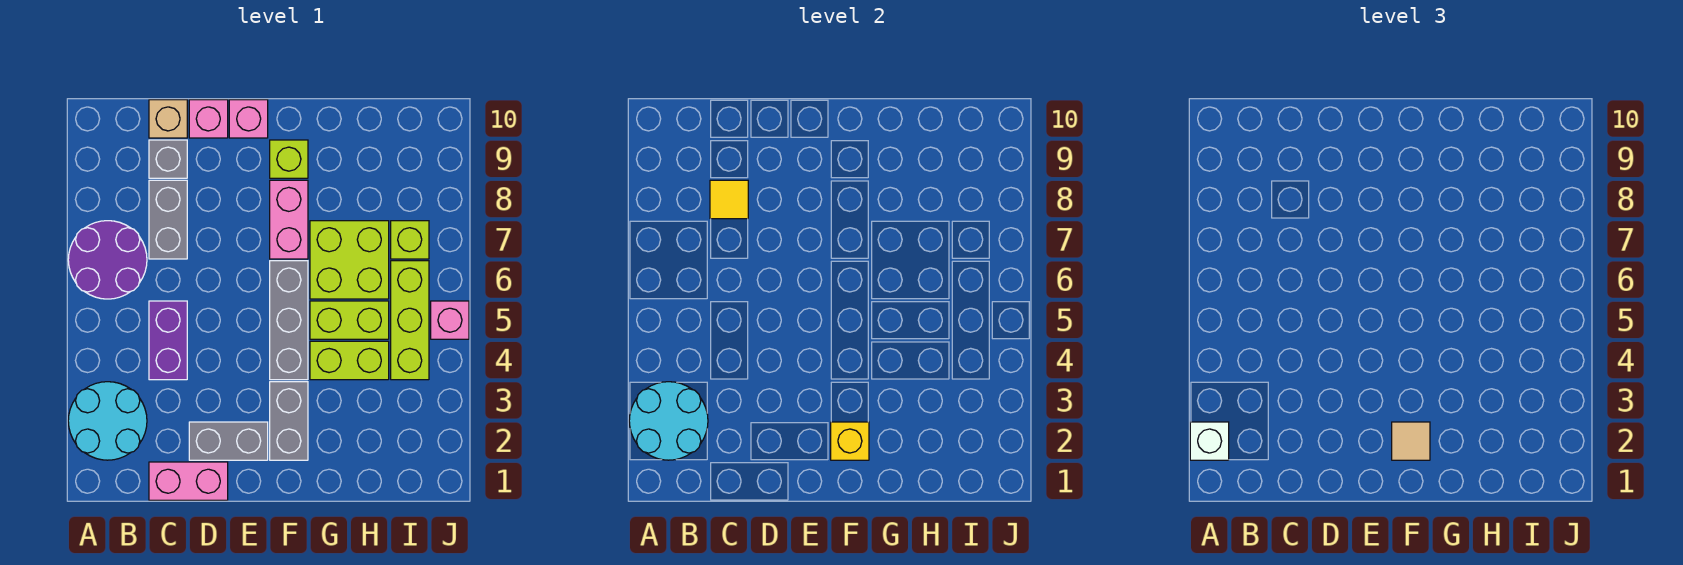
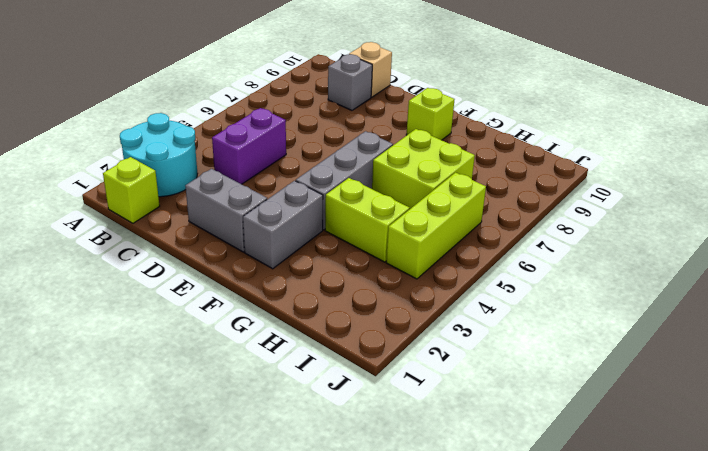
lime brick B1 level 1 -> lime brick I7 level 1
none -> purple round brick A6:B7 level 1
none -> pink brick C1:D1 level 1
none -> grey brick C7:C8 level 1

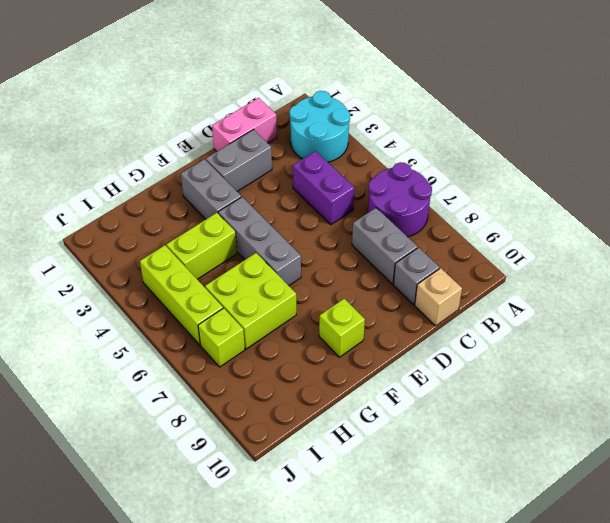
none -> pink brick D10 level 1
none -> pink brick E10 level 1
none -> pink brick F7:F8 level 1

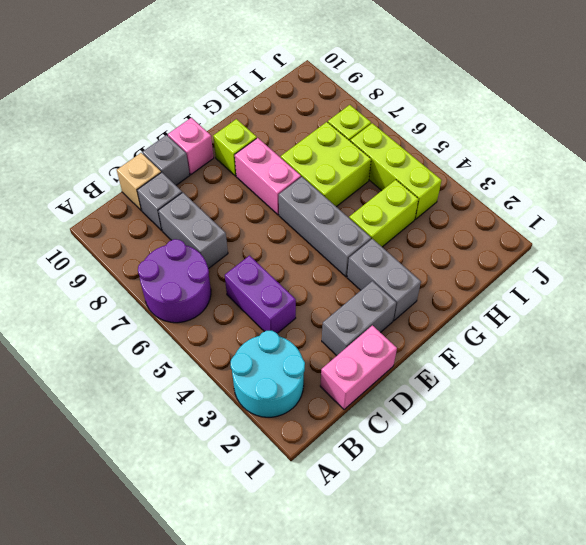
grey brick D10 level 1 -> pink brick D10 level 1
none -> lime brick G5:H5 level 1
none -> pink brick J5 level 1
none -> cyan round brick A2:B3 level 2

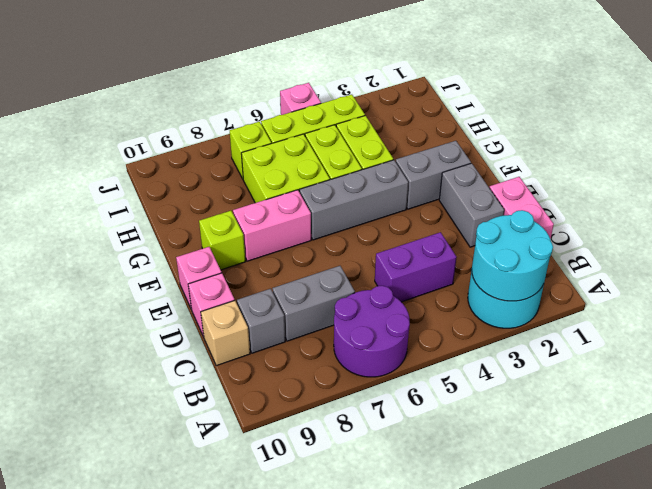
none -> yellow tile C8 level 2
none -> yellow brick F2 level 2
none -> white brick A2 level 3

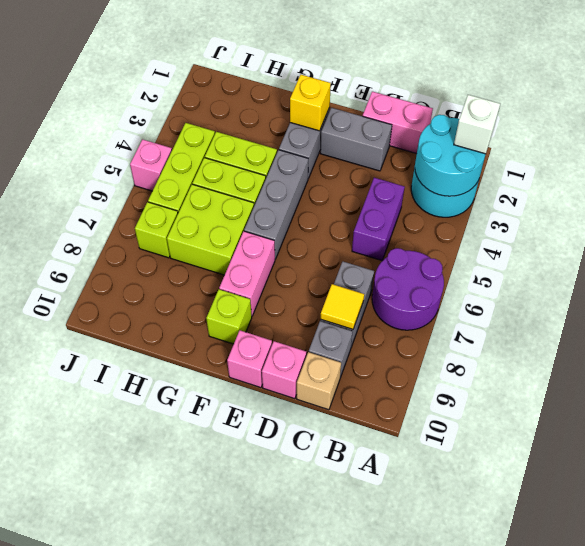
none -> tan tile F2 level 3

